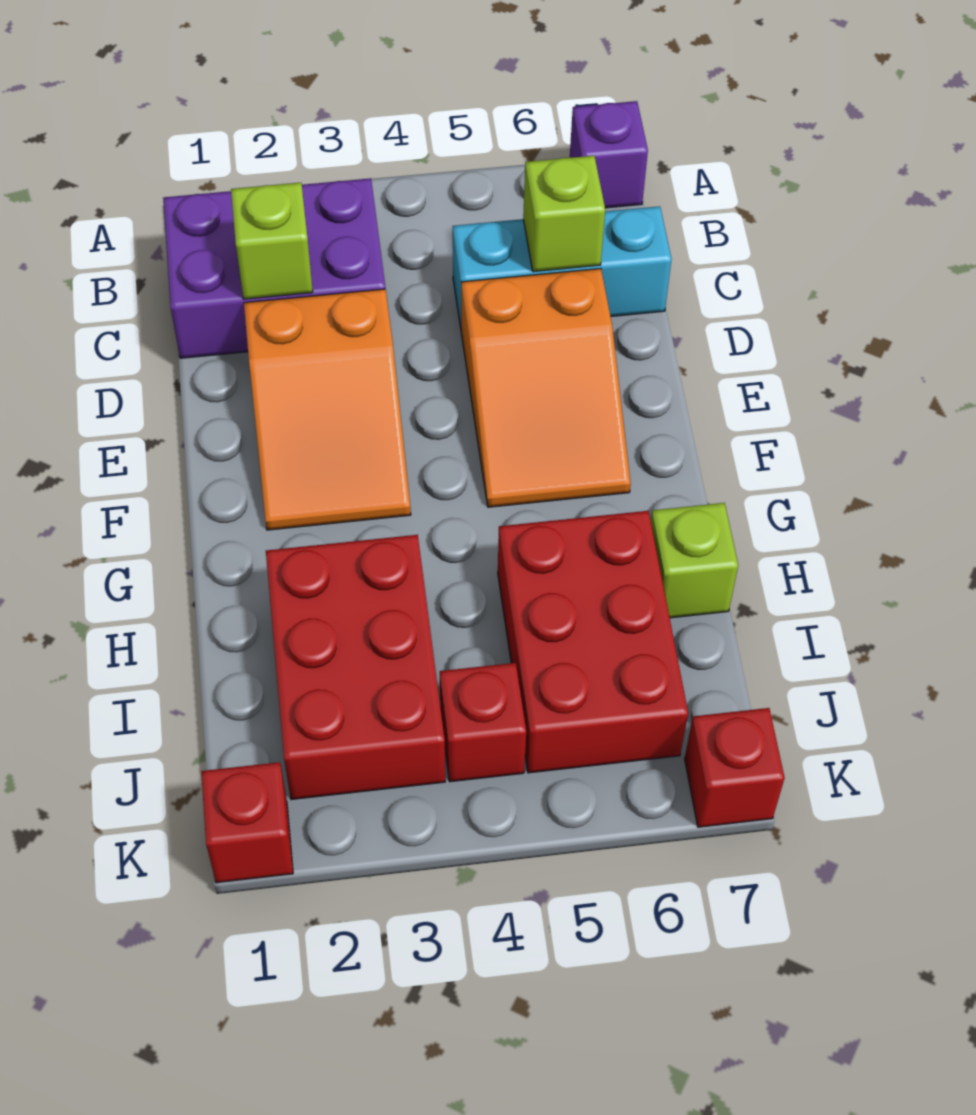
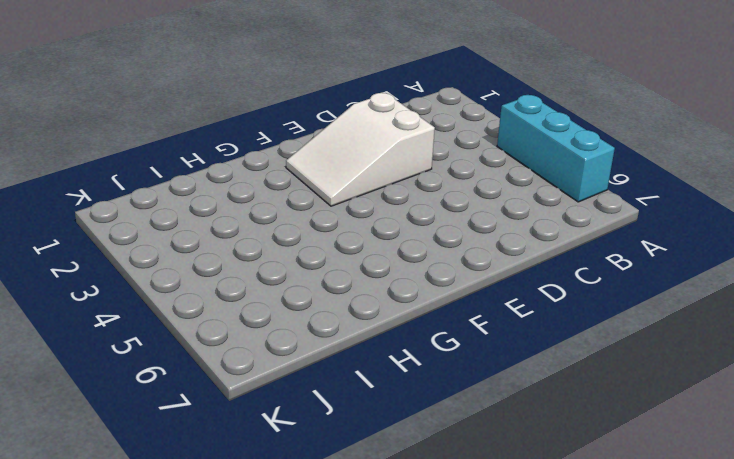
cyan brick A4:A6 level 1 -> cyan brick C5:C7 level 1
white slope D2:F3 level 1 top D -> orange slope D2:F3 level 1 top D
none -> purple brick A7 level 1
none -> purple brick B1:C3 level 1
none -> orange slope D5:F6 level 1 top D

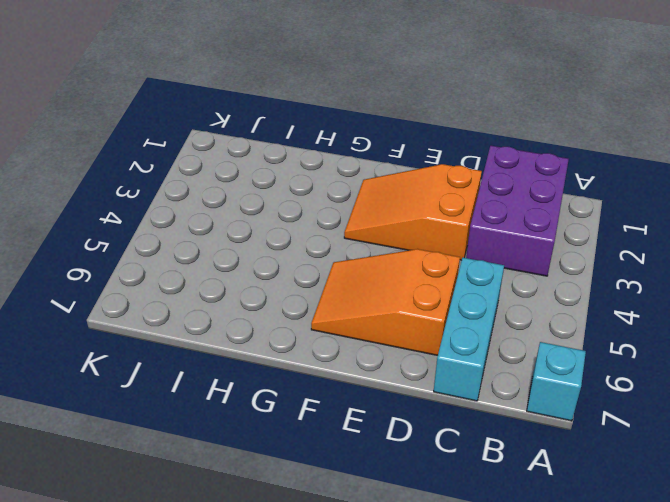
cyan brick A7 level 1 -> purple brick A7 level 1
none -> red brick H2:J3 level 1
none -> red brick H5:J6 level 1
none -> lime brick H7 level 1

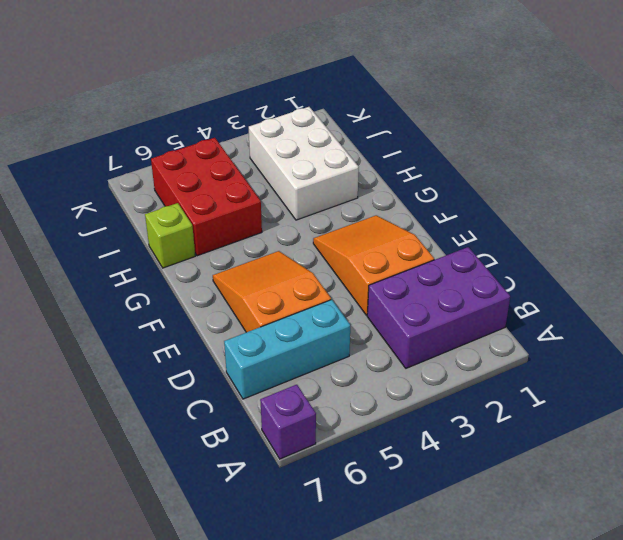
white brick H2:J3 level 1 -> red brick H2:J3 level 1
none -> red brick J4 level 1
none -> red brick K1 level 1
none -> red brick K7 level 1

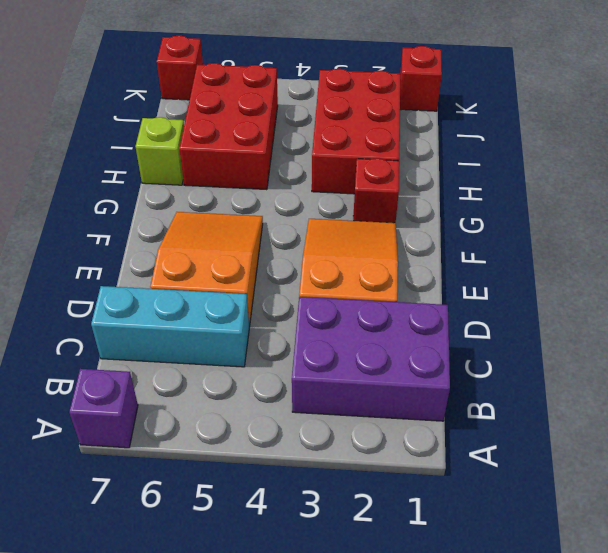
red brick G2 level 1 -> red brick J4 level 1
none -> lime brick C2 level 2
none -> lime brick C6 level 2

